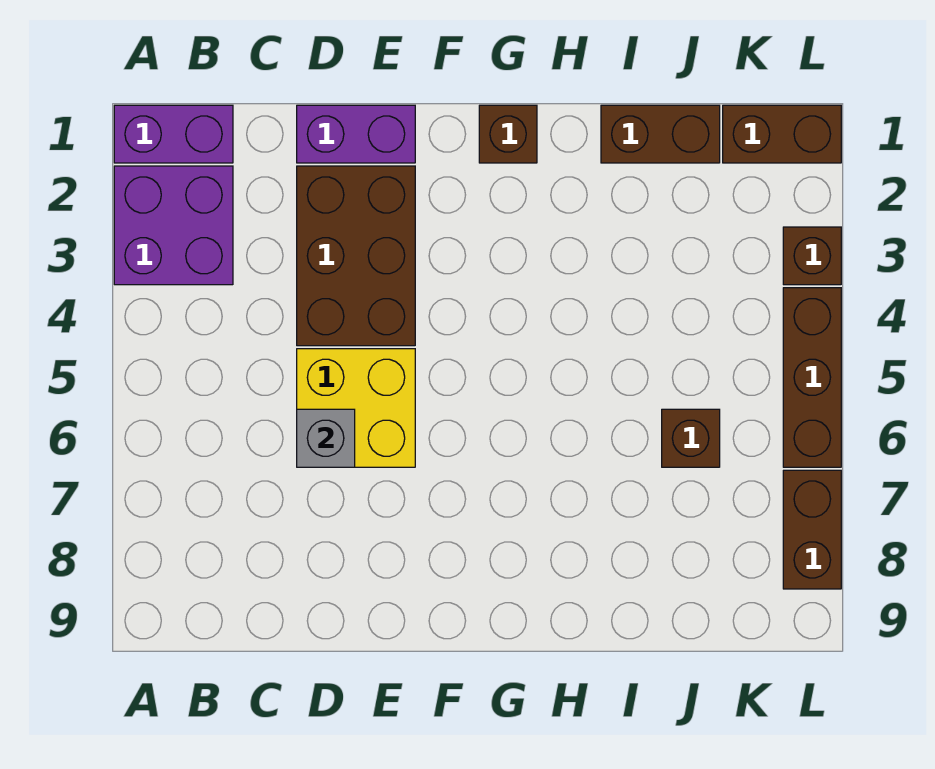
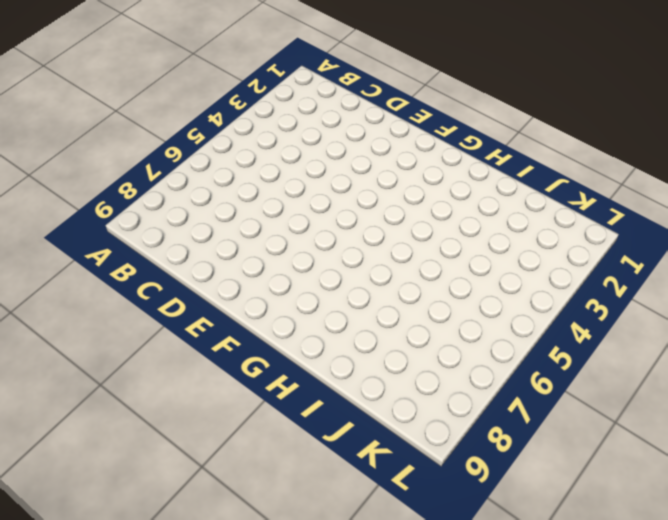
none -> purple brick A1:B1 level 1
none -> purple brick A2:B3 level 1
none -> purple brick D1:E1 level 1

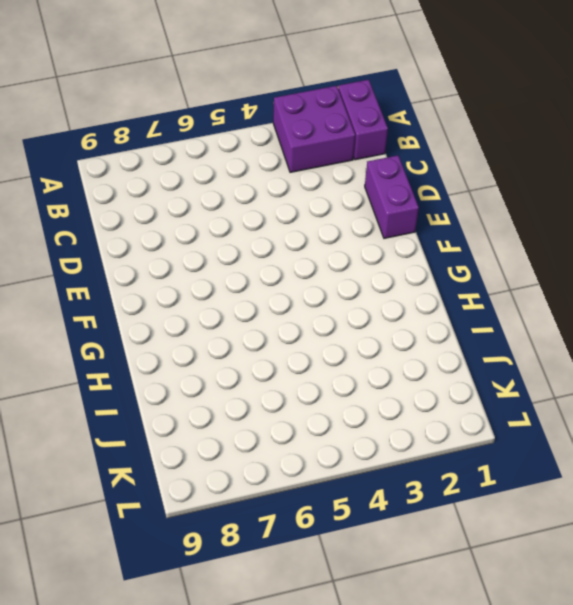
none -> brown brick D2:E4 level 1
none -> yellow brick D5:E6 level 1
none -> brown brick G1 level 1

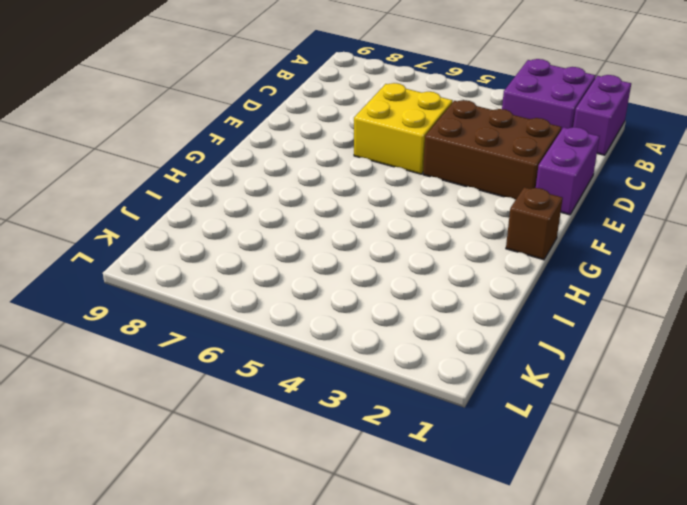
none -> brown brick I1:J1 level 1
none -> brown brick J6 level 1
none -> brown brick K1:L1 level 1

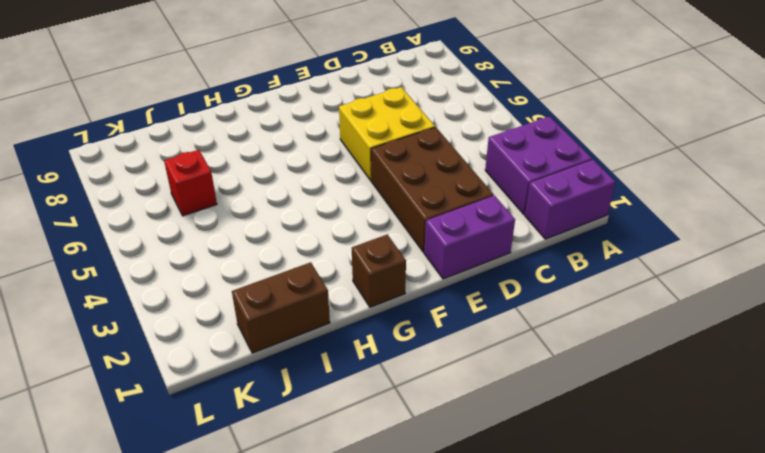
red brick J6 level 1 -> brown brick J6 level 1
none -> brown brick K1:L1 level 1
none -> brown brick L3 level 1
none -> brown brick L4:L6 level 1

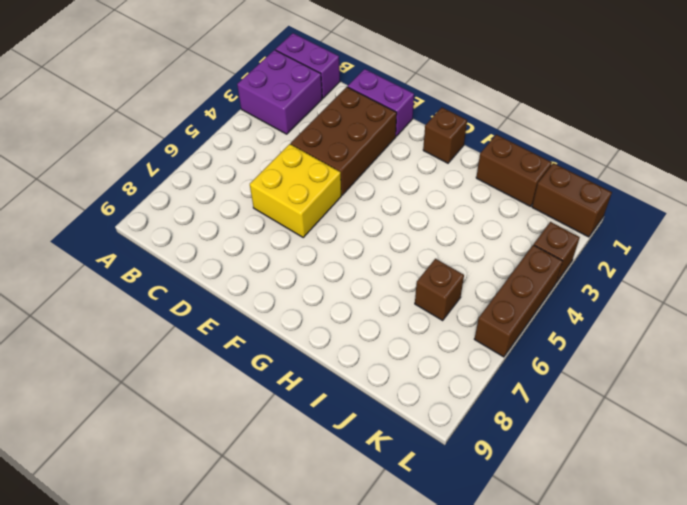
none -> brown brick L7:L8 level 1
none -> grey brick D6 level 2

